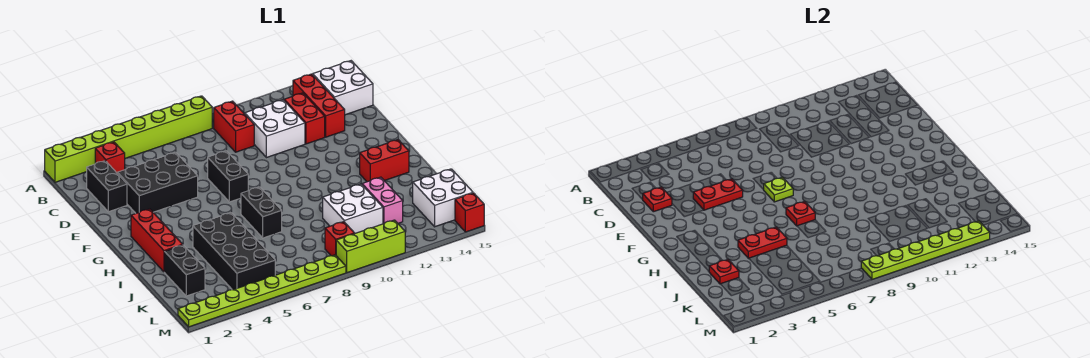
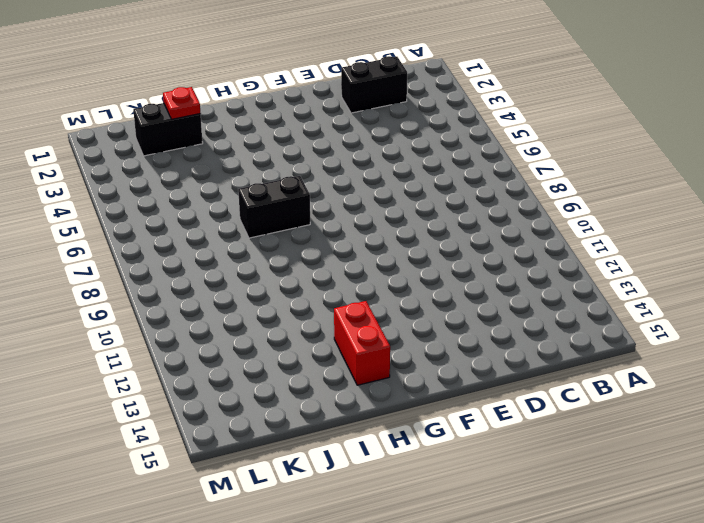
none -> lime brick A1:A8 level 1
none -> red brick B3 level 1
none -> red brick B9:C9 level 1

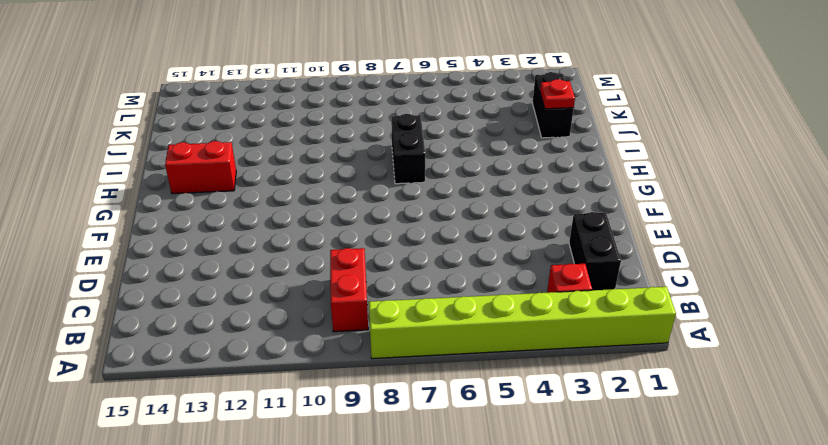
none -> red brick B13:D13 level 1
none -> white brick B14:C15 level 1
none -> white brick C10:D11 level 1

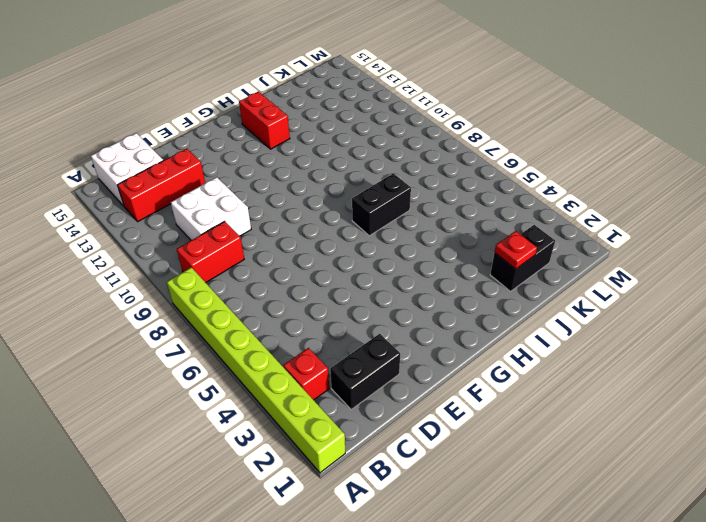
none -> red brick C12:D12 level 1
none -> black brick D3:E5 level 1
none -> black brick E7:F7 level 1

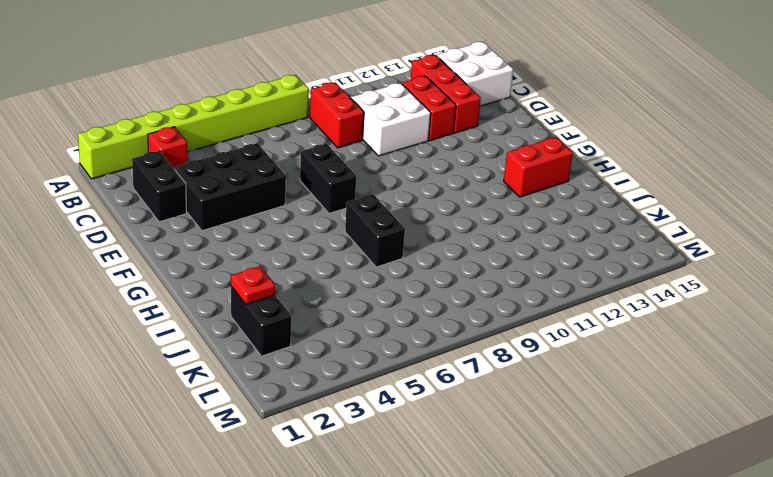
none -> red brick G2:I2 level 1
none -> black brick I4:L5 level 1
none -> white brick J10:K11 level 1

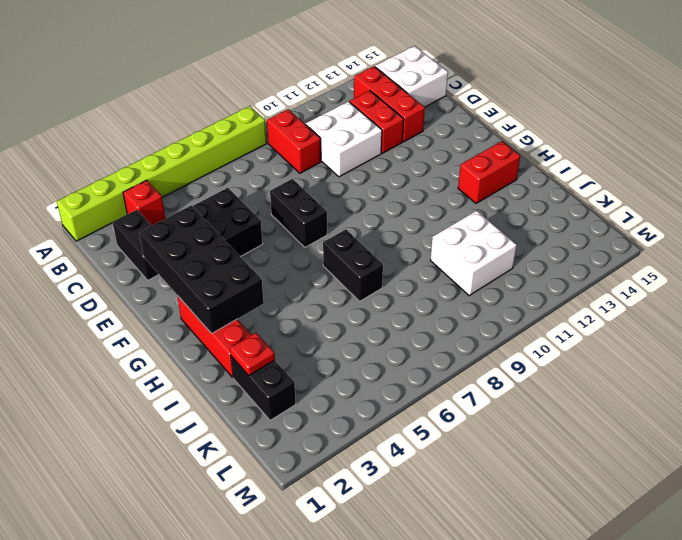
black brick E2:H3 level 2 -> black brick I4:L5 level 1
none -> pink brick J12:K12 level 1
none -> white brick K14:L15 level 1
none -> red brick L9 level 1

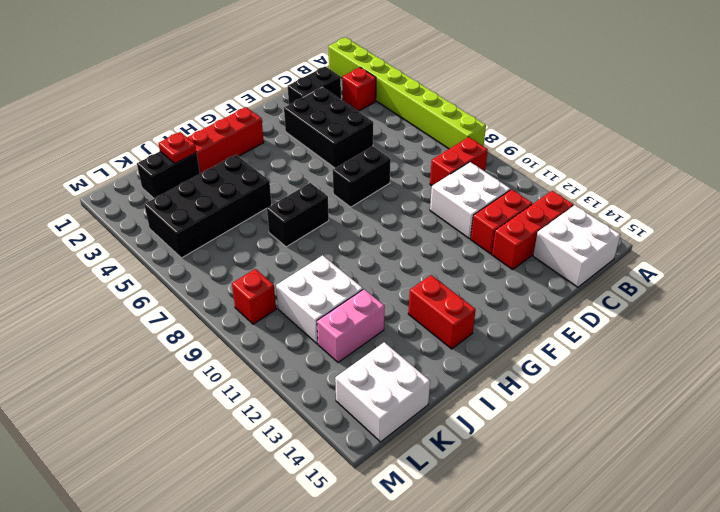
none -> lime plate M1:M8 level 1
none -> lime brick M9:M11 level 1
none -> red brick M15 level 1

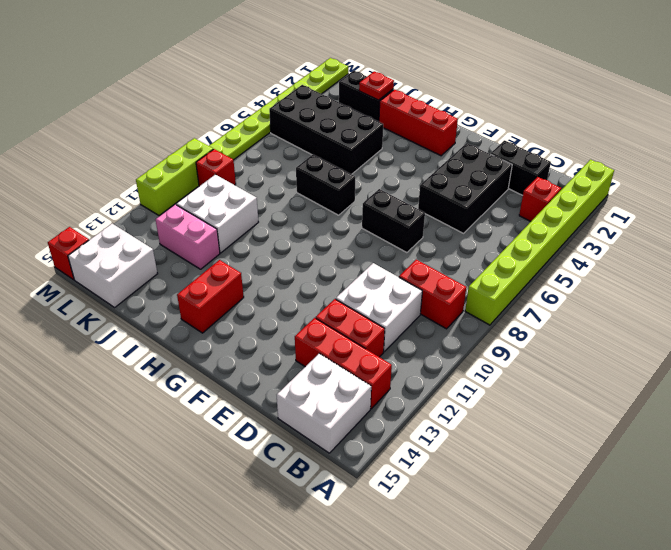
none -> red plate D2 level 2
none -> red plate E4:E5 level 2
none -> lime plate F7 level 2

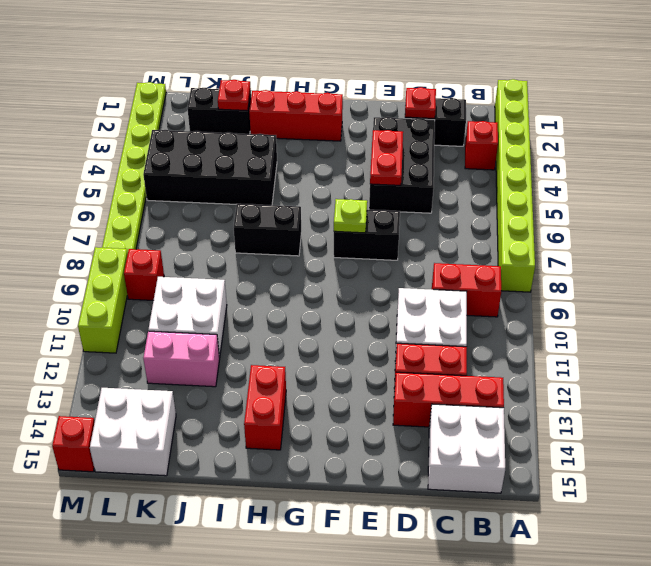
none -> red plate H7 level 2
none -> red plate I4:I5 level 2
none -> lime plate M8:M13 level 2

